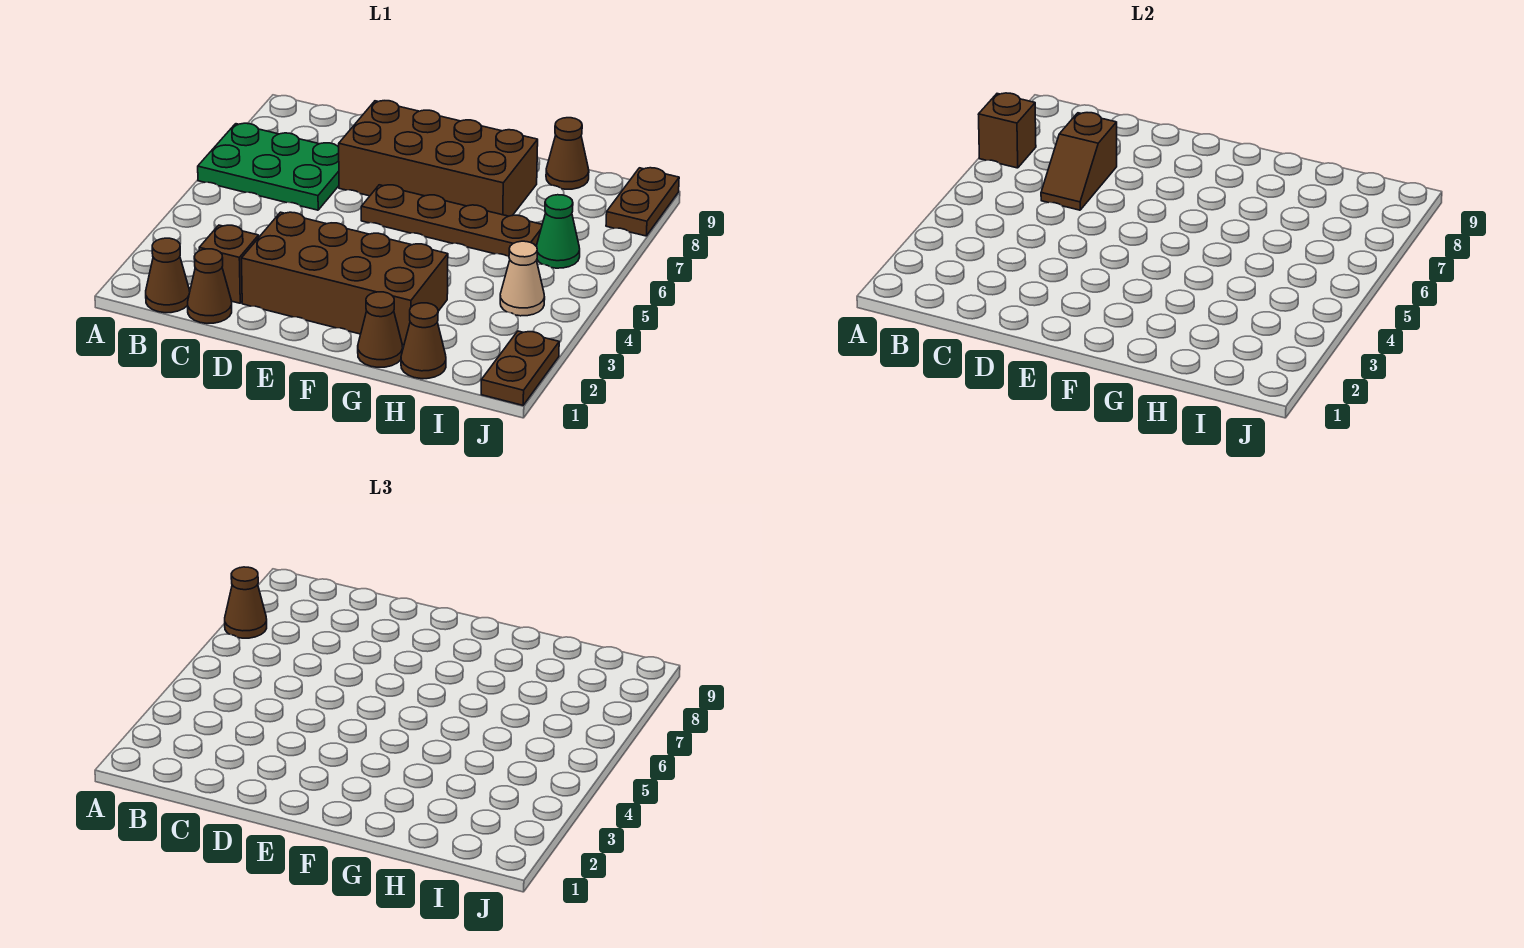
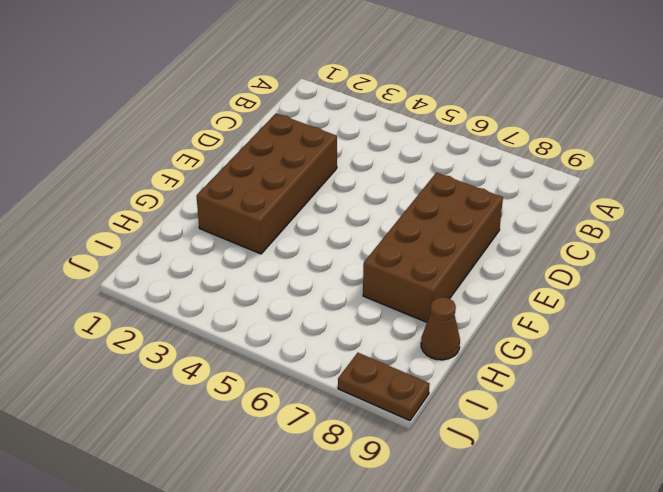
none -> green plate A6:C7 level 1
none -> brown cone B1 level 1
none -> brown cone C1 level 1

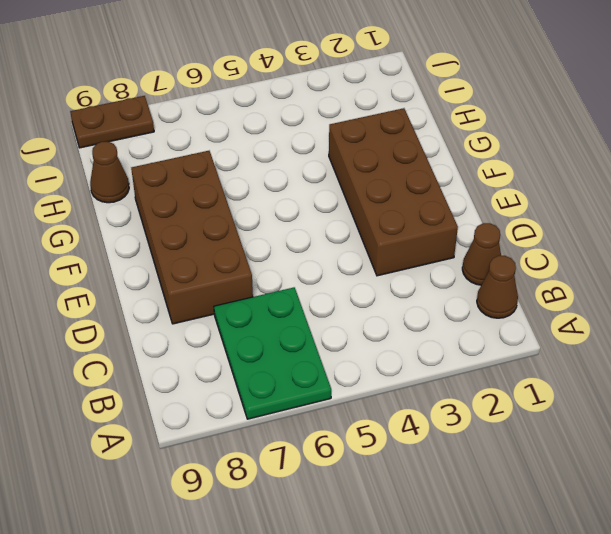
none -> brown brick C2 level 1
none -> brown plate E6:H6 level 1
none -> brown cone G1 level 1

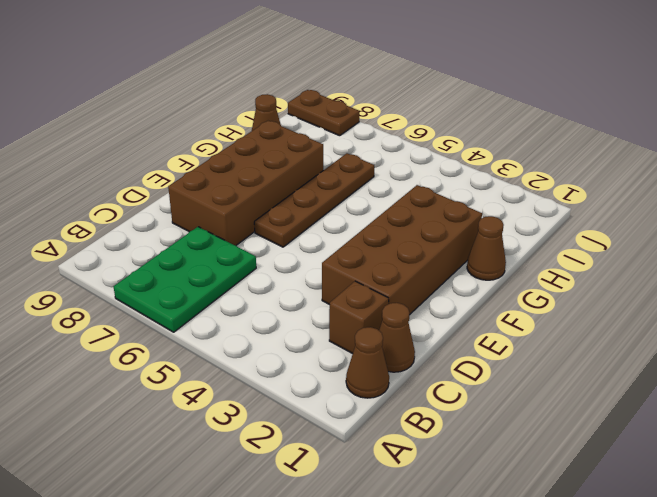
none -> brown cone H1 level 1
none -> tan cone I4 level 1
none -> green cone I6 level 1

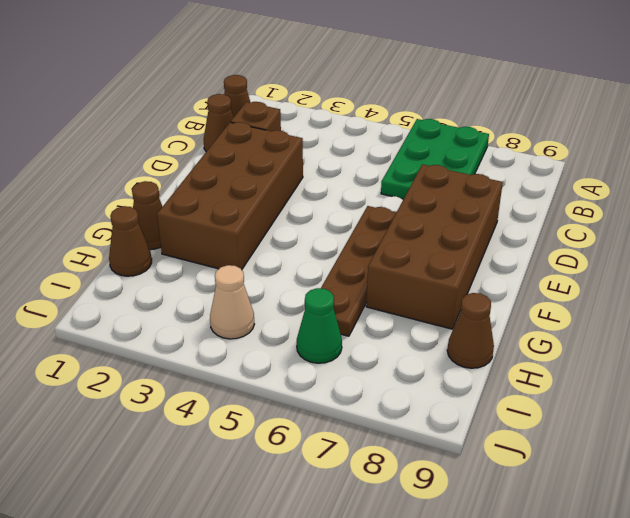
none -> brown plate J1:J2 level 1
none -> brown plate J8:J9 level 1
none -> brown brick A7 level 2

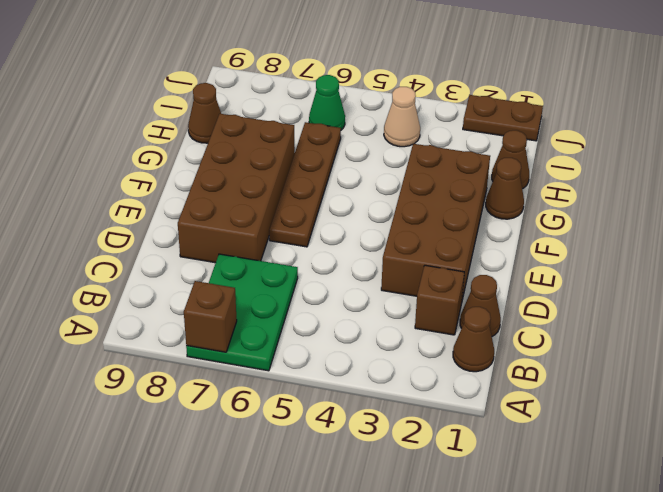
none -> brown plate J8:J9 level 1
none -> brown slope C6:C7 level 2 top 7
none -> brown cone A7 level 3

